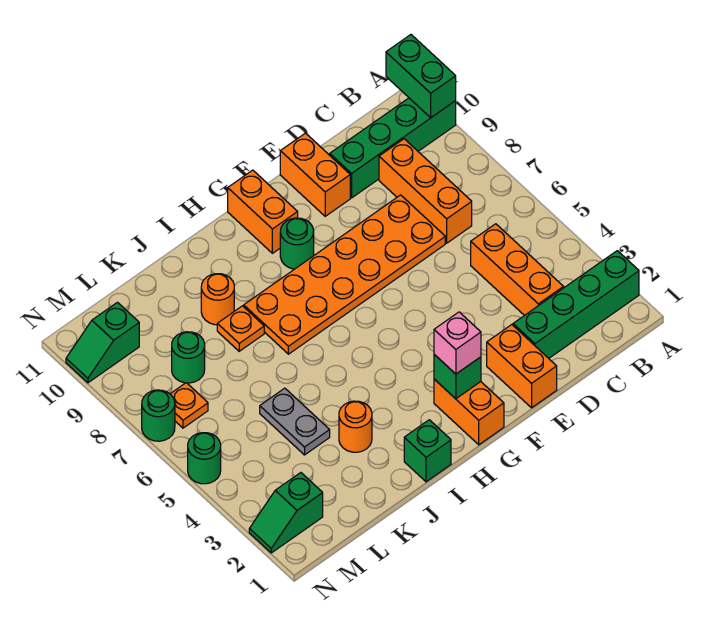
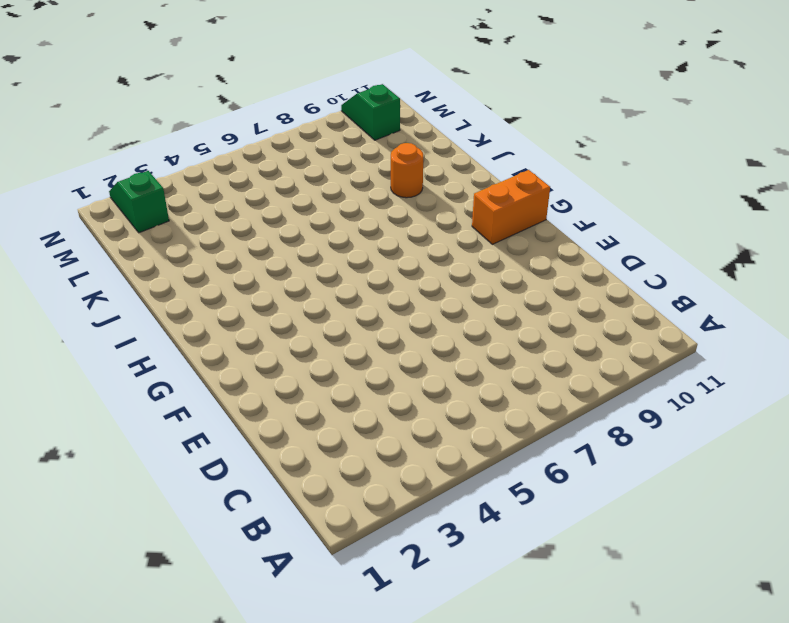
none -> green brick A2:D2 level 1
none -> green brick A10:D10 level 1
none -> orange brick C3:C5 level 1

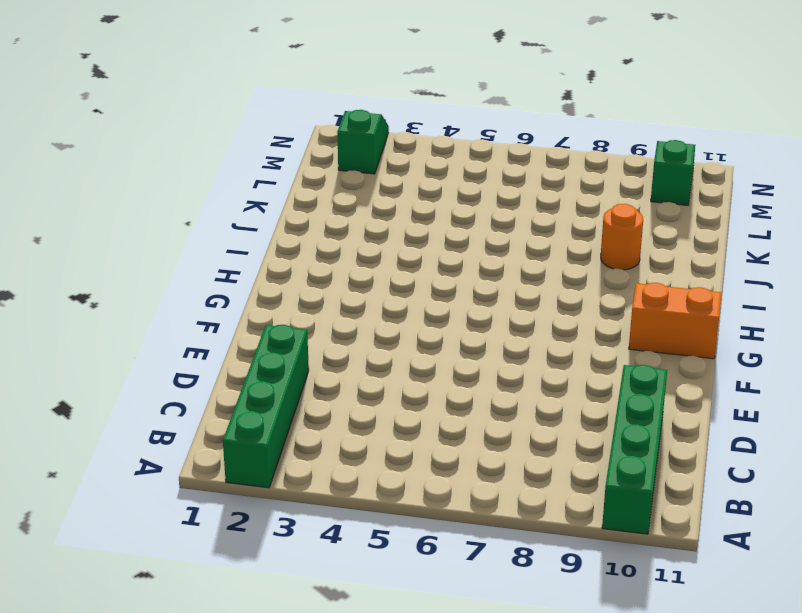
none -> orange brick C3:C5 level 1
none -> orange brick C7:C9 level 1
none -> orange plate D7:I8 level 1

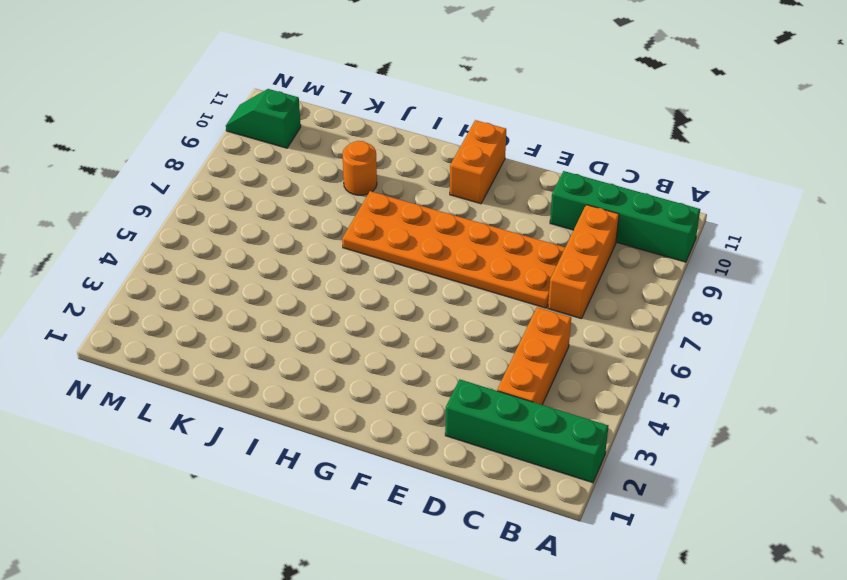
none -> orange brick E1:E2 level 1
none -> orange brick E10:E11 level 1
none -> orange brick G1:G2 level 1

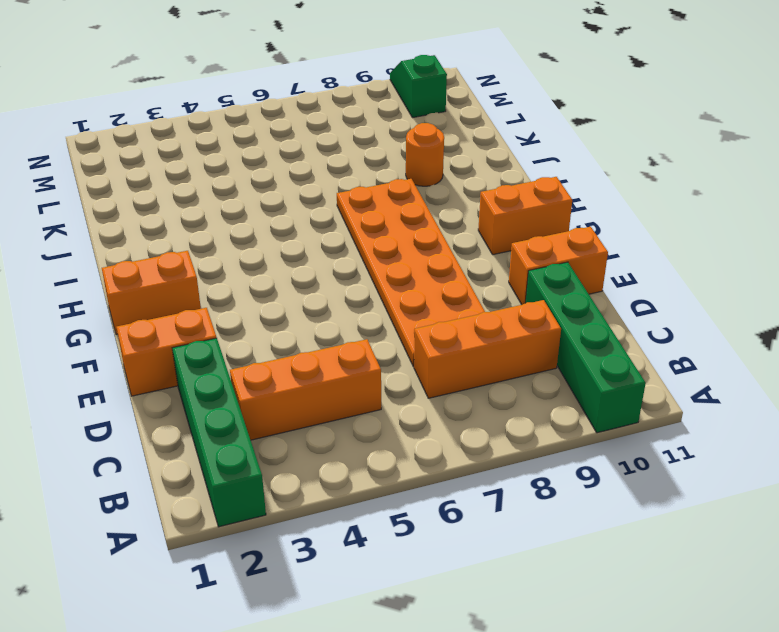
none -> green round brick G9 level 1
none -> green brick I1 level 1
none -> orange round brick J3 level 1

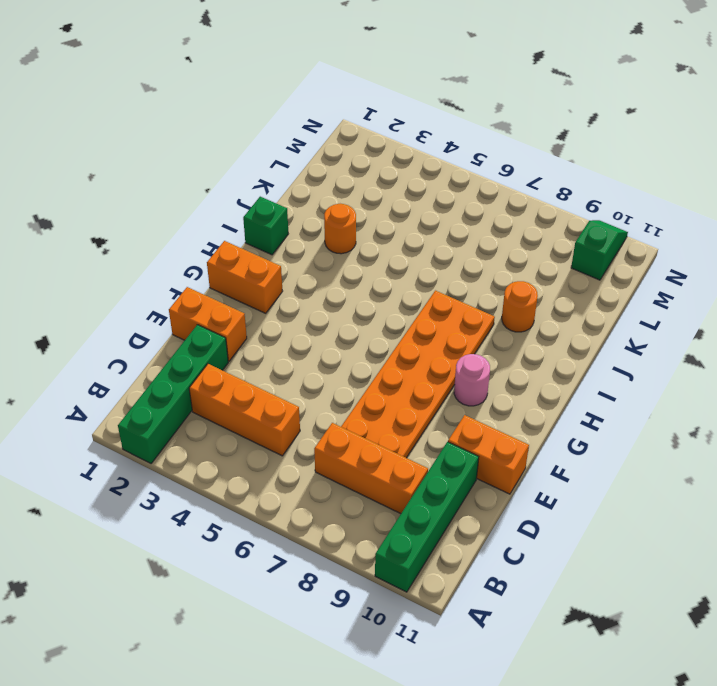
pink round brick G9 level 1 -> green round brick G9 level 1
none -> orange brick G10:G11 level 1
none -> orange plate J8 level 1
none -> grey plate K4:K5 level 1

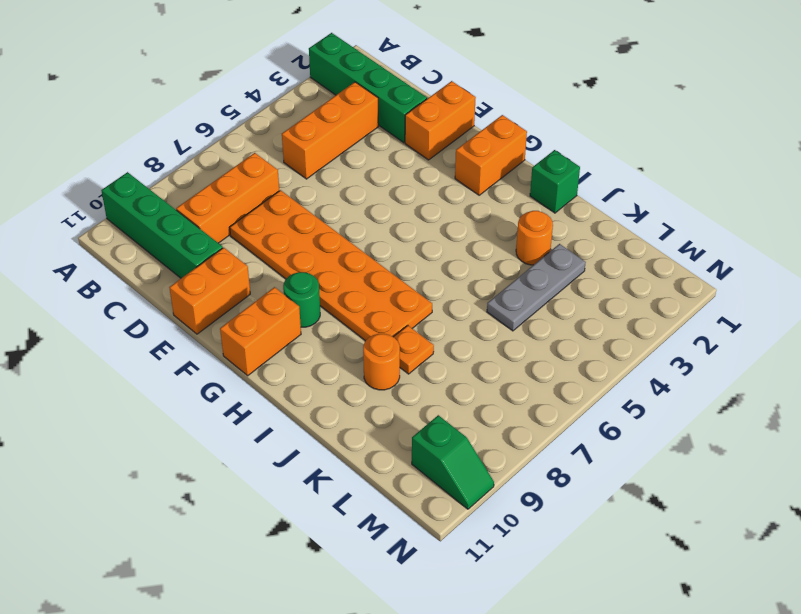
grey plate K3:K5 level 1 -> grey plate K4:K5 level 1
none -> green round brick L8 level 1
none -> green slope M2:N2 level 1 top M
none -> orange plate M7 level 1

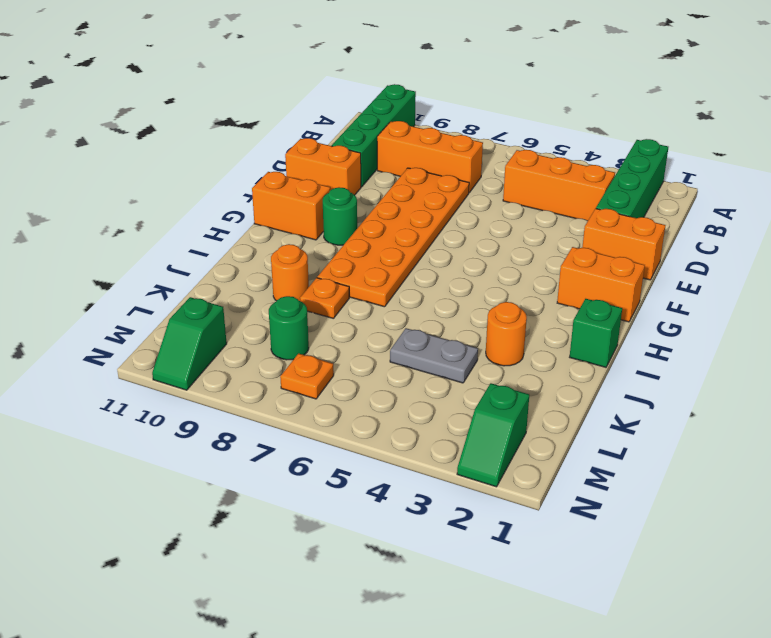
none -> green round brick N5 level 1
none -> green round brick N7 level 1
none -> green brick A10:A11 level 2

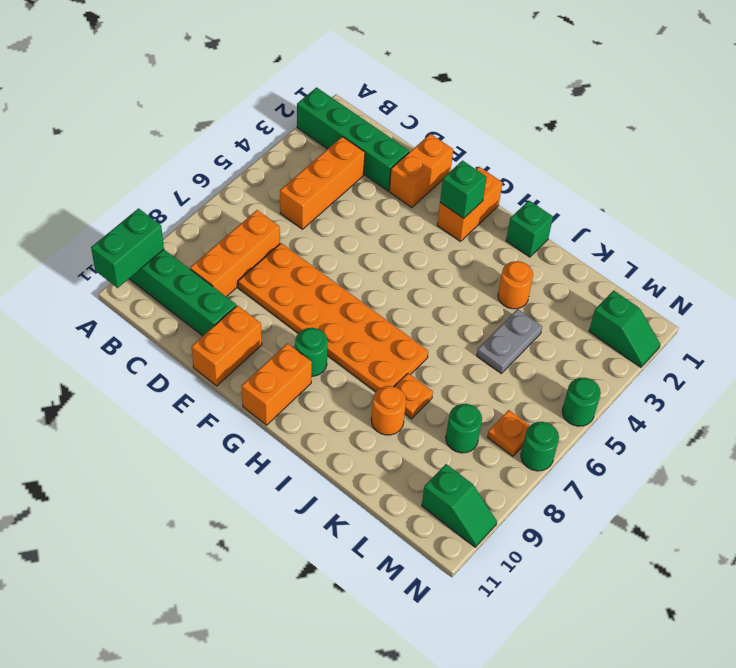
none -> pink brick G2 level 3

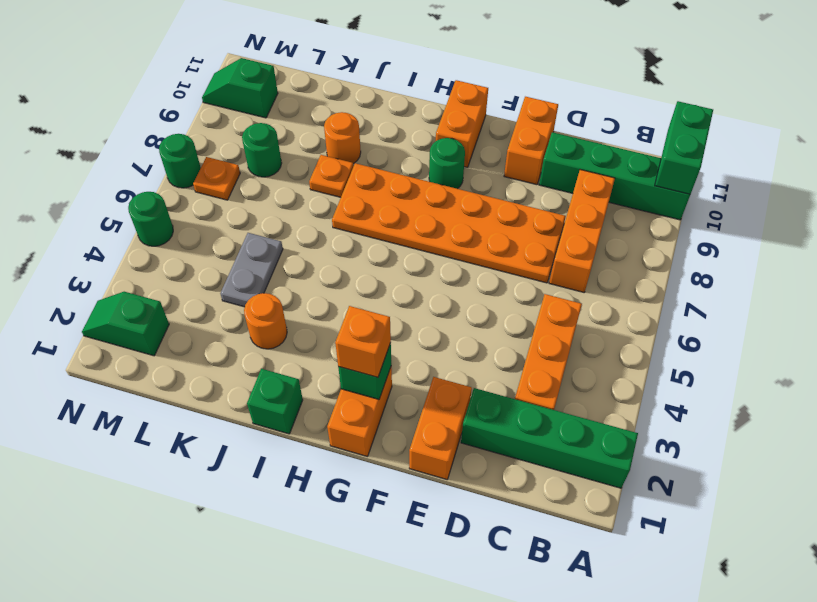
orange brick G2 level 3 -> pink brick G2 level 3

